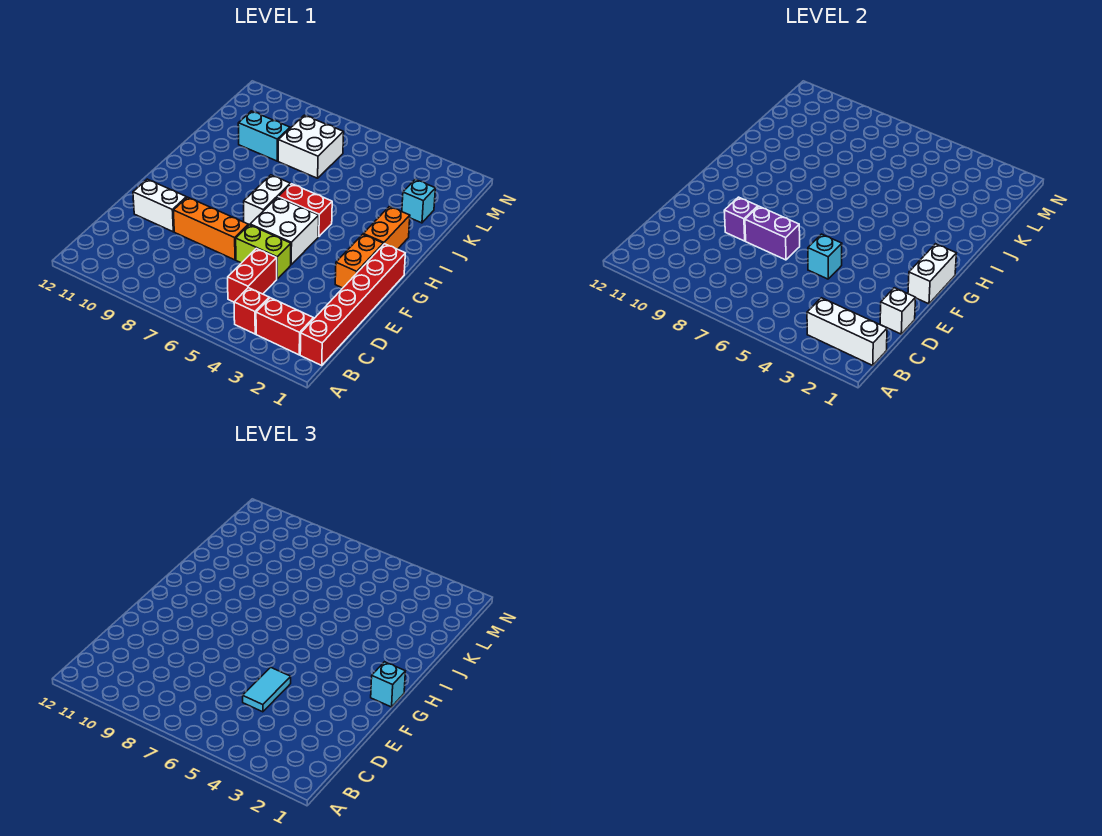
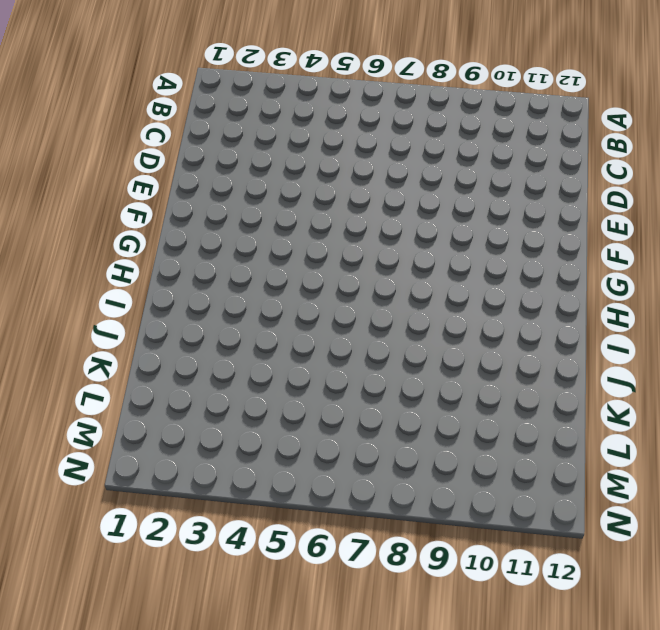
none -> red brick B1:G1 level 1
none -> red brick B2:B3 level 1
none -> red brick B4 level 1

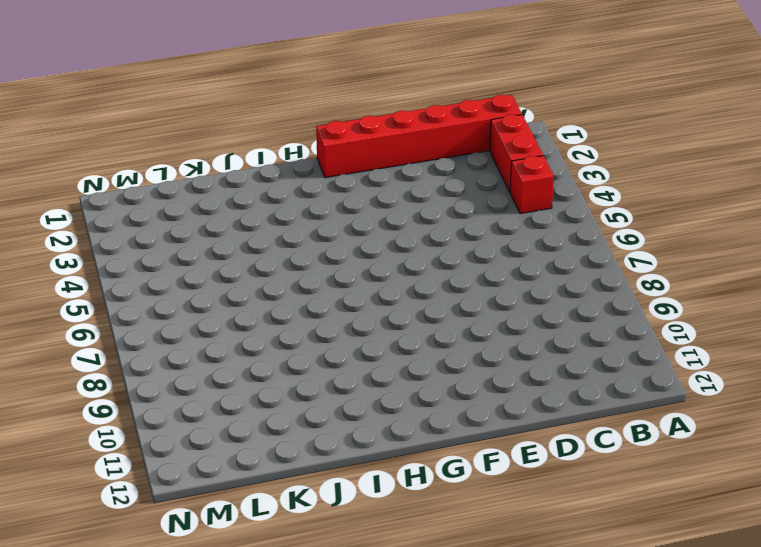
none -> red brick C5:D5 level 1
none -> lime brick E5:E6 level 1
none -> orange brick E7:E9 level 1

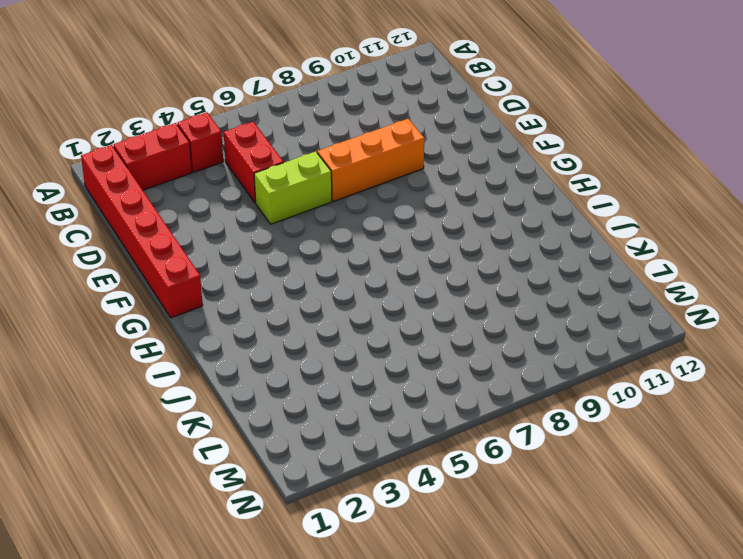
none -> white brick E10:E11 level 1
none -> orange brick F2:G2 level 1
none -> white brick F5:G6 level 1

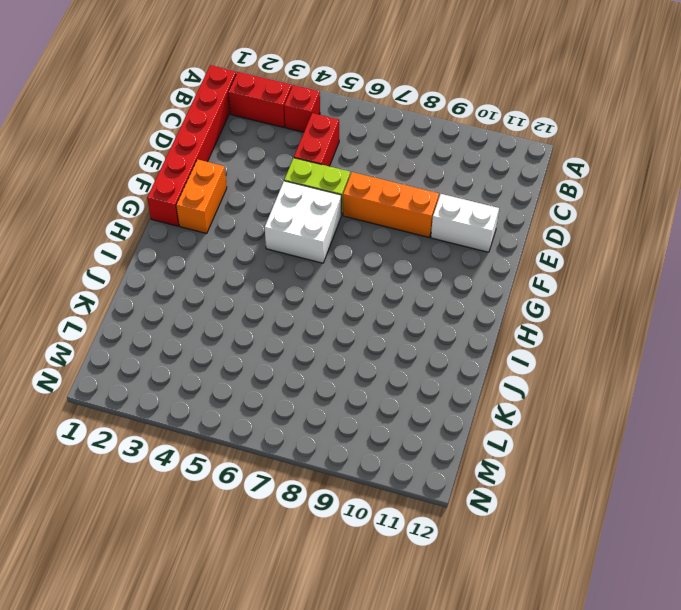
none -> white brick G7:H7 level 1
none -> orange brick H2:I2 level 1
none -> red brick H5:H6 level 1

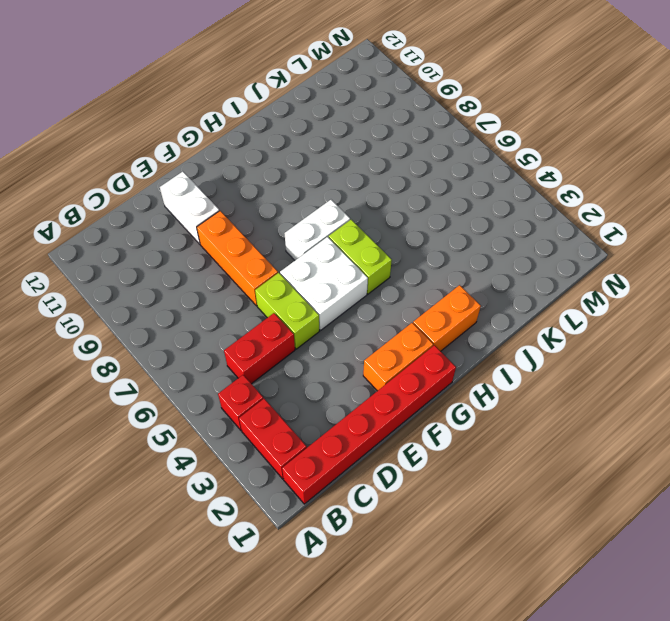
lime brick H5:H6 level 1 -> red brick H5:H6 level 1
none -> cyan brick K2 level 1
none -> white brick K7:L8 level 1
none -> cyan brick K9:K10 level 1

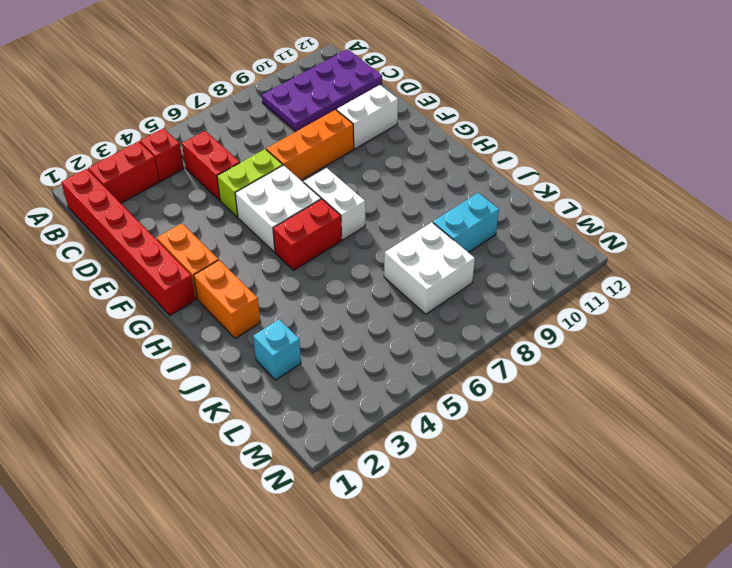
purple plate B9:C12 level 1 -> none
none -> white brick B1:B3 level 2
none -> white brick D1 level 2
none -> cyan brick E5 level 2

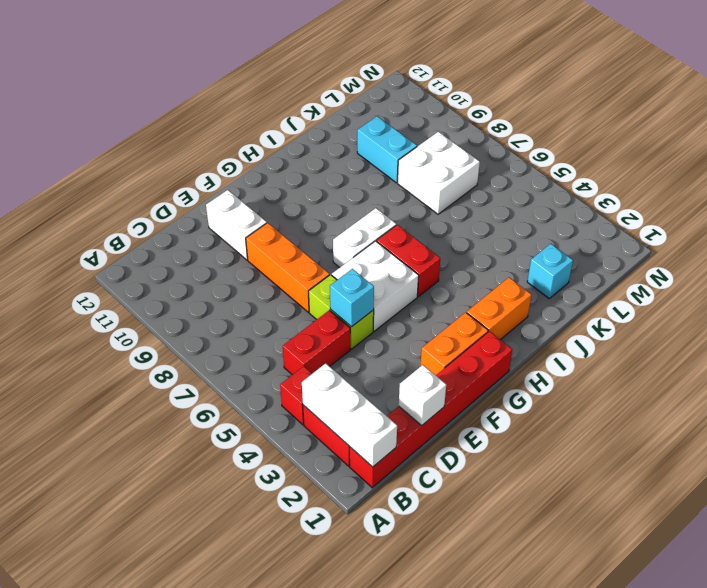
none -> purple brick E7:E8 level 2
none -> purple brick E9 level 2
none -> white brick F1:G1 level 2

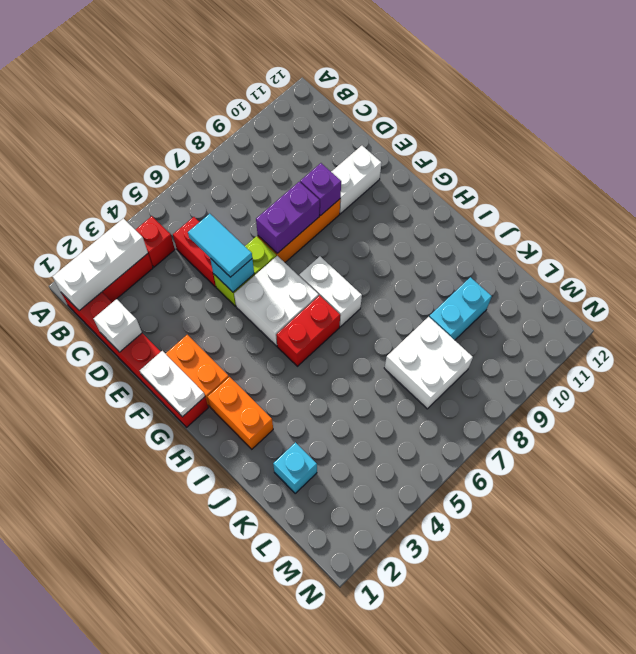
white plate F1:G1 level 2 -> white brick F1:G1 level 2
none -> cyan brick G1 level 3

